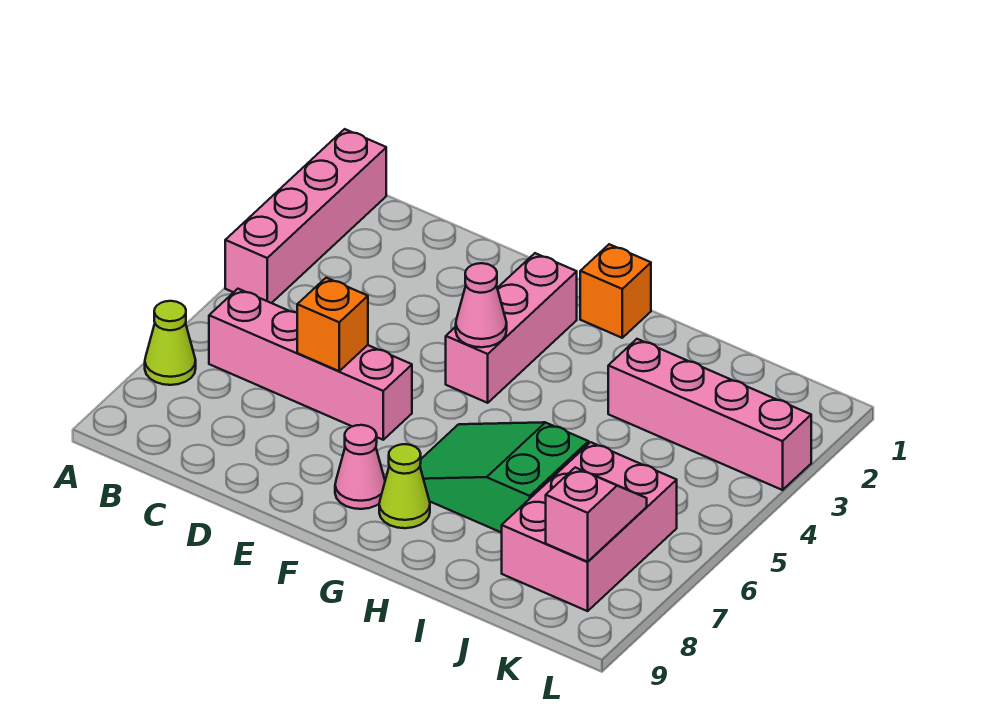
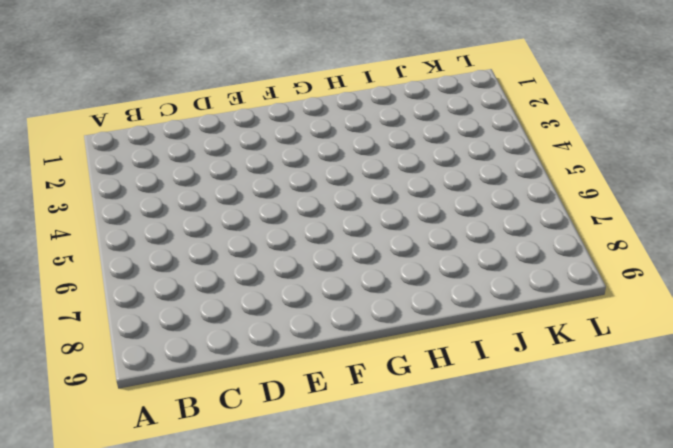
none -> pink brick A1:A4 level 1
none -> lime cone A7 level 1
none -> pink brick B6:E6 level 1

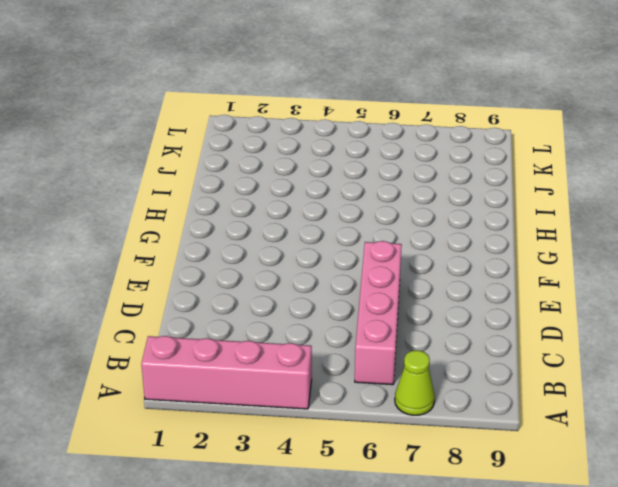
none -> pink brick F2:F4 level 1
none -> pink cone F8 level 1
none -> orange brick G1 level 1

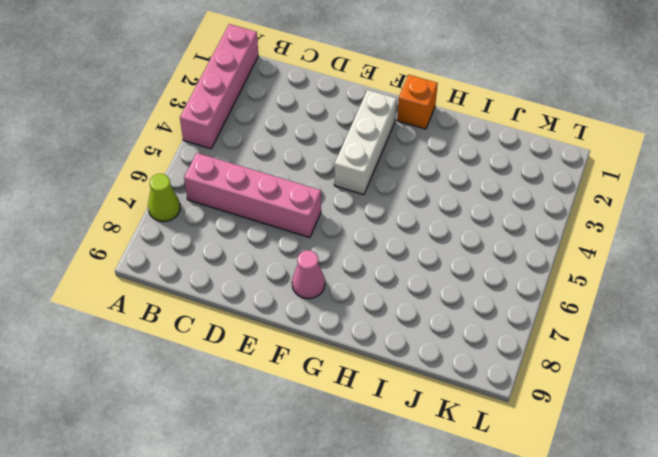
white brick F2:F4 level 1 -> pink brick F2:F4 level 1
none -> green slope G6:I7 level 1 top I
none -> lime cone G8 level 1
none -> pink brick I3:L3 level 1

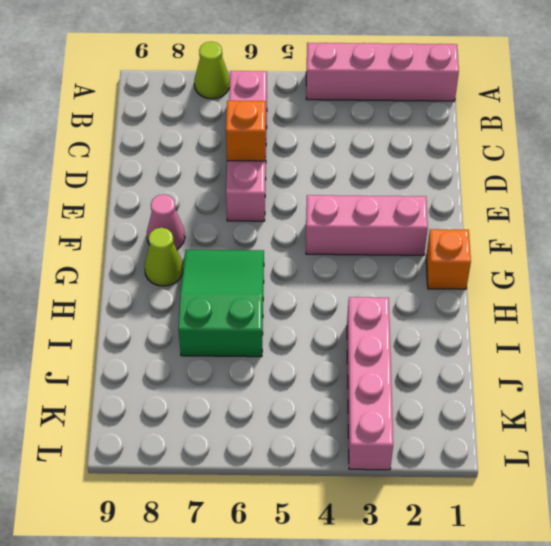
none -> pink brick J6:K8 level 1
none -> pink cone F4 level 2
none -> pink slope K7:K8 level 2 top 8

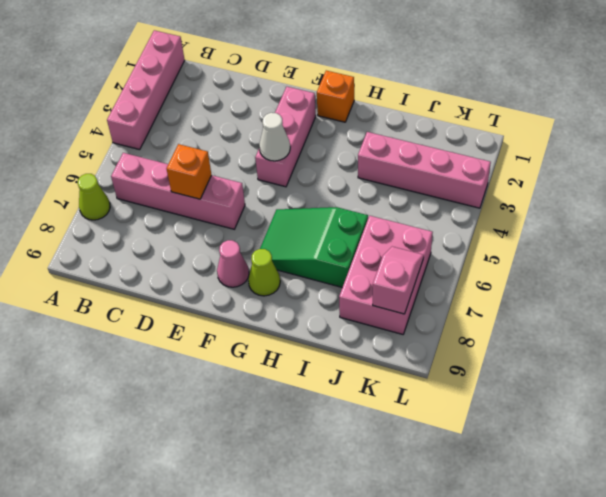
white cone F4 level 2 -> pink cone F4 level 2

